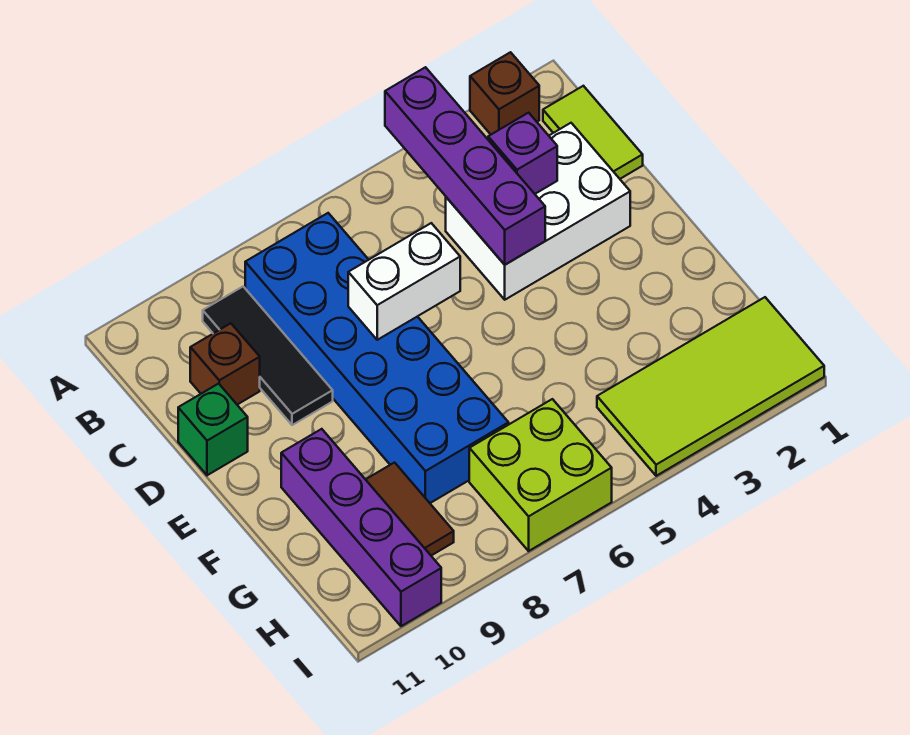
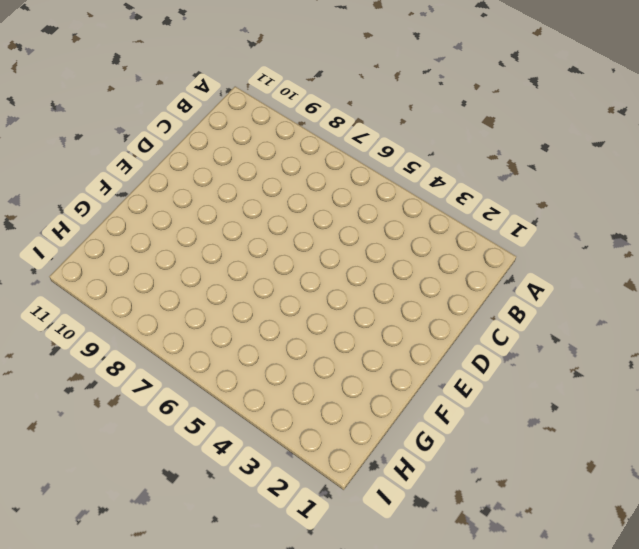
none -> brown brick A2 level 1
none -> lime tile B1:C1 level 1
none -> blue brick B7:G8 level 1

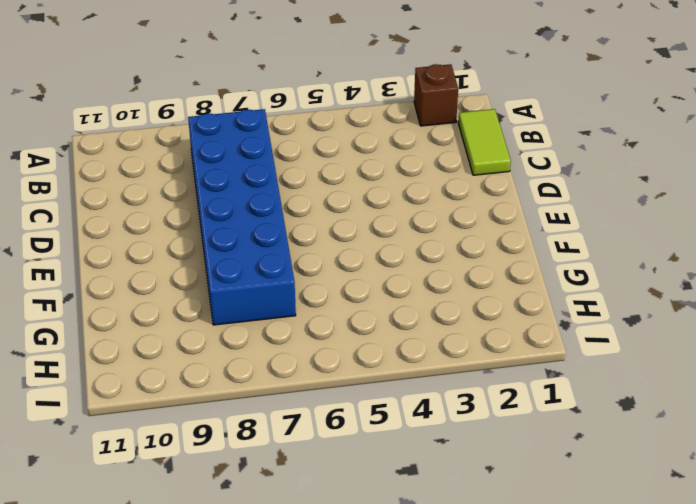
none -> black tile B9:D9 level 1
none -> white brick C2:D4 level 1
none -> brown brick C10 level 1

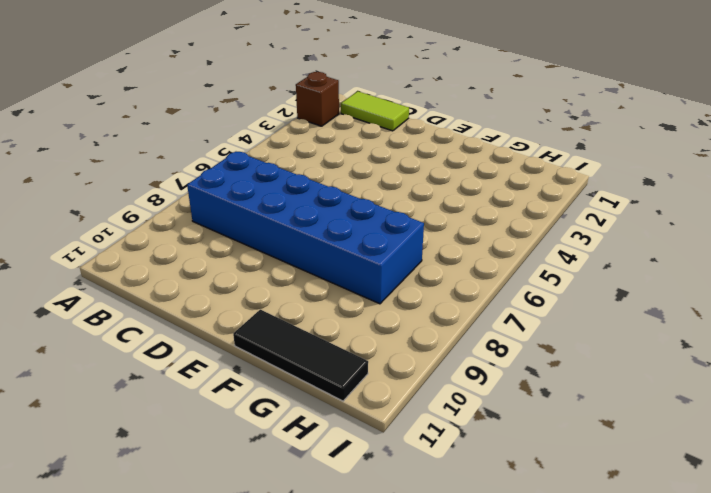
black tile F11:H11 level 1 -> black tile B9:D9 level 1
none -> white brick C2:D4 level 1
none -> brown brick C10 level 1
none -> green brick D11 level 1

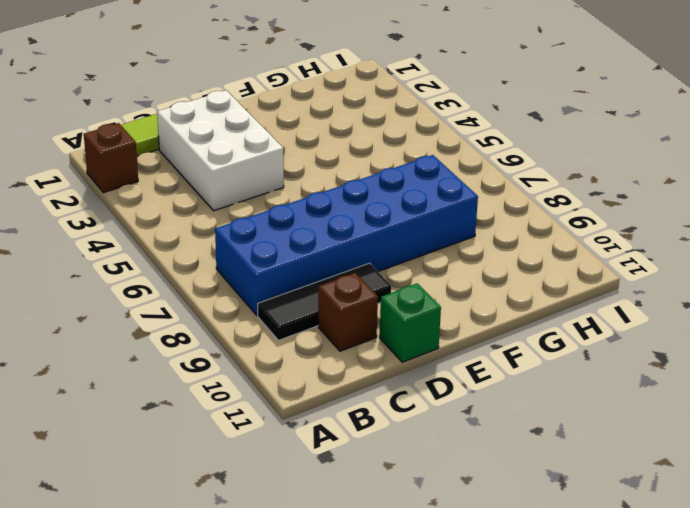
none -> purple brick F10:I10 level 1
none -> brown tile G9:H9 level 1
none -> lime tile H1:I4 level 1

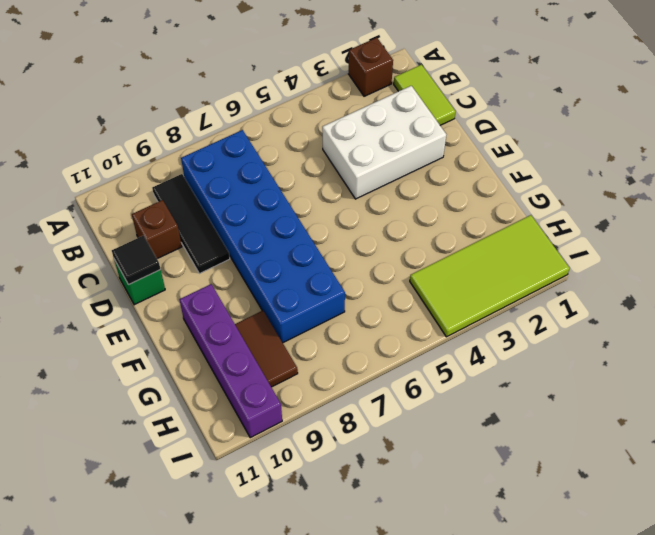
black tile D11 level 2 -> none
none -> lime brick H6:I7 level 1
none -> purple brick A4:D4 level 2
none -> purple brick C3 level 2

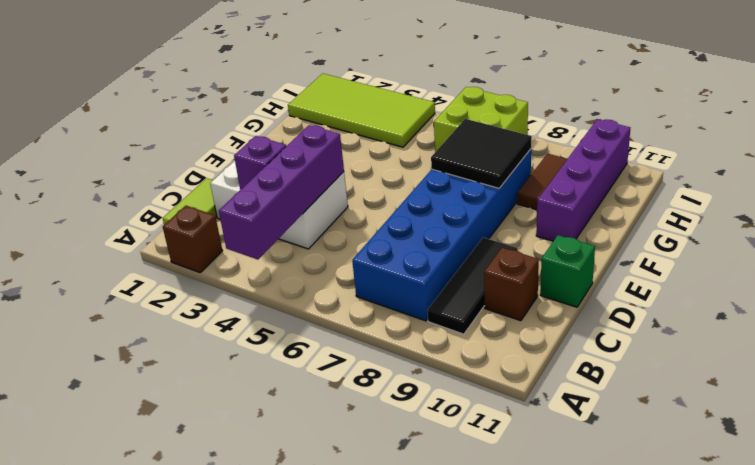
black tile F7:G8 level 2 -> none
none -> white brick D6:D7 level 2

